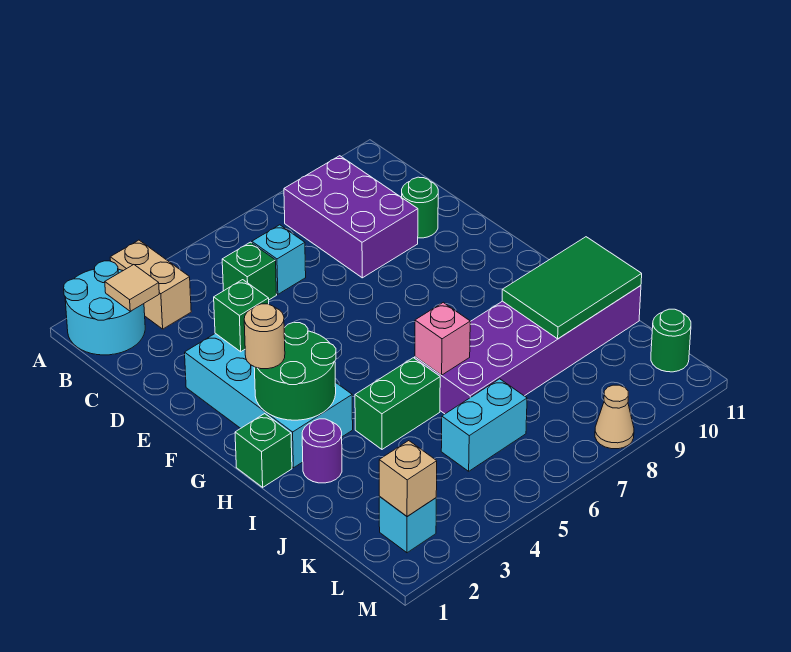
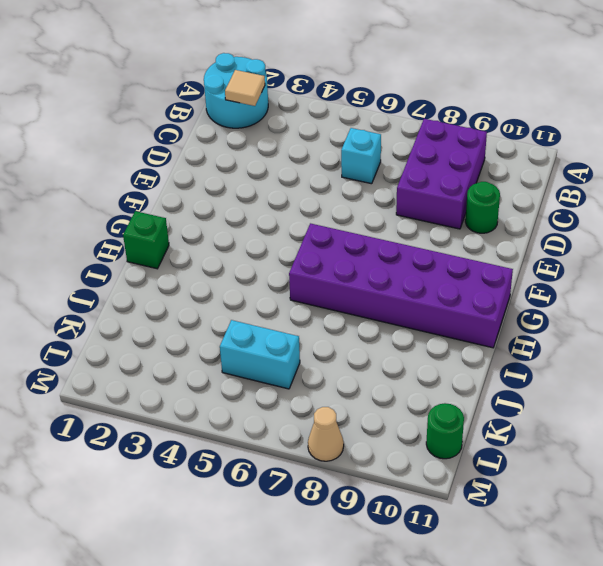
purple brick G6:H11 level 1 -> purple brick I6:J11 level 1
none -> tan brick A3:B3 level 1
none -> green brick C5 level 1
none -> cyan brick E2:H3 level 1

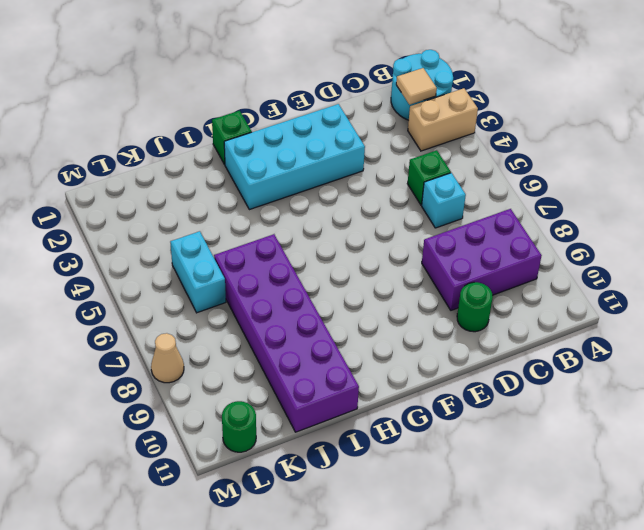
none -> purple round brick I2 level 1
none -> green brick I4:I5 level 1
none -> cyan brick L2 level 1

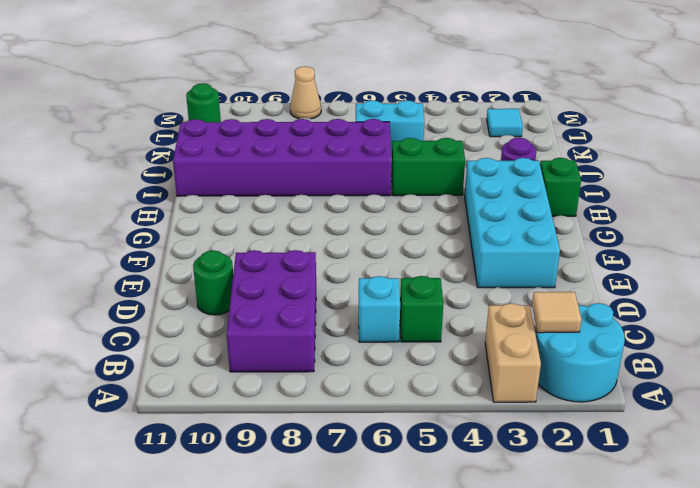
cyan tile L2 level 1 -> cyan brick L2 level 1
none -> green brick E3 level 2
none -> green round brick G2:H3 level 2
none -> pink brick I6 level 2

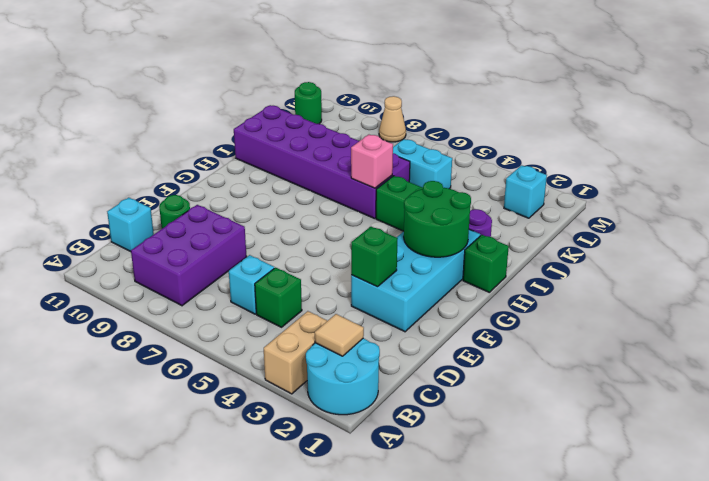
cyan brick C11 level 1 -> none
none -> green tile I9:J11 level 2
none -> tan brick L2 level 2
none -> tan round brick G2 level 3

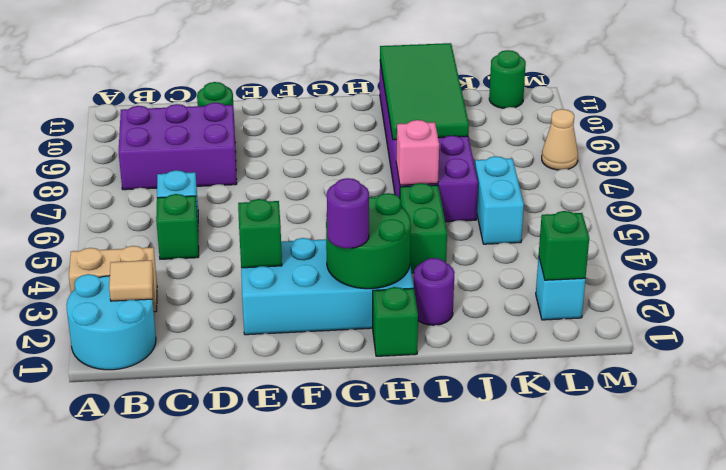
purple round brick G2 level 3 -> tan round brick G2 level 3
green tile I8:J11 level 2 -> green tile I9:J11 level 2
green brick L2 level 2 -> tan brick L2 level 2

